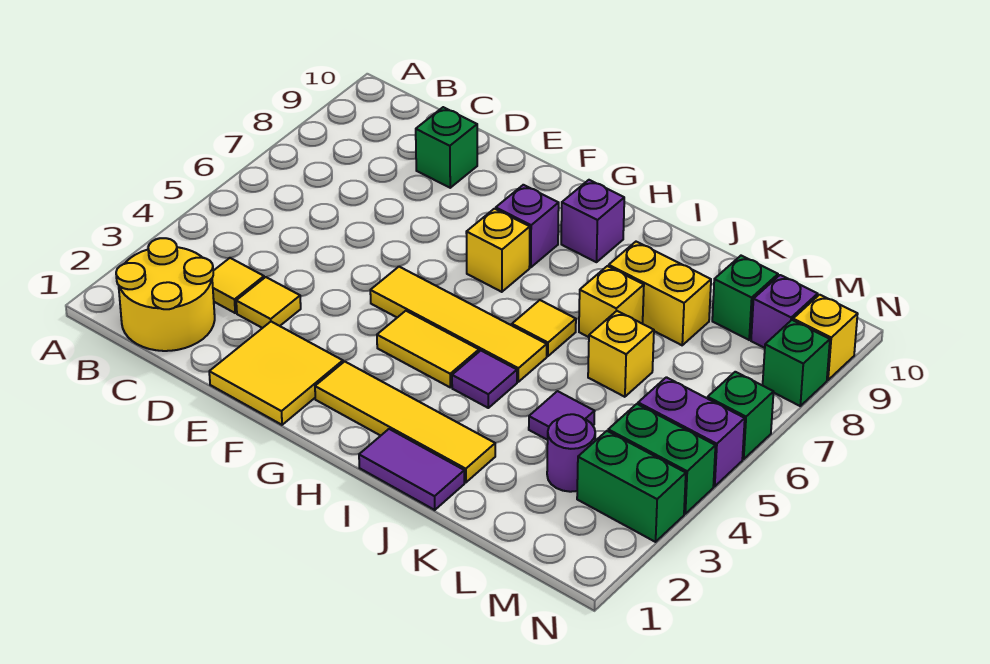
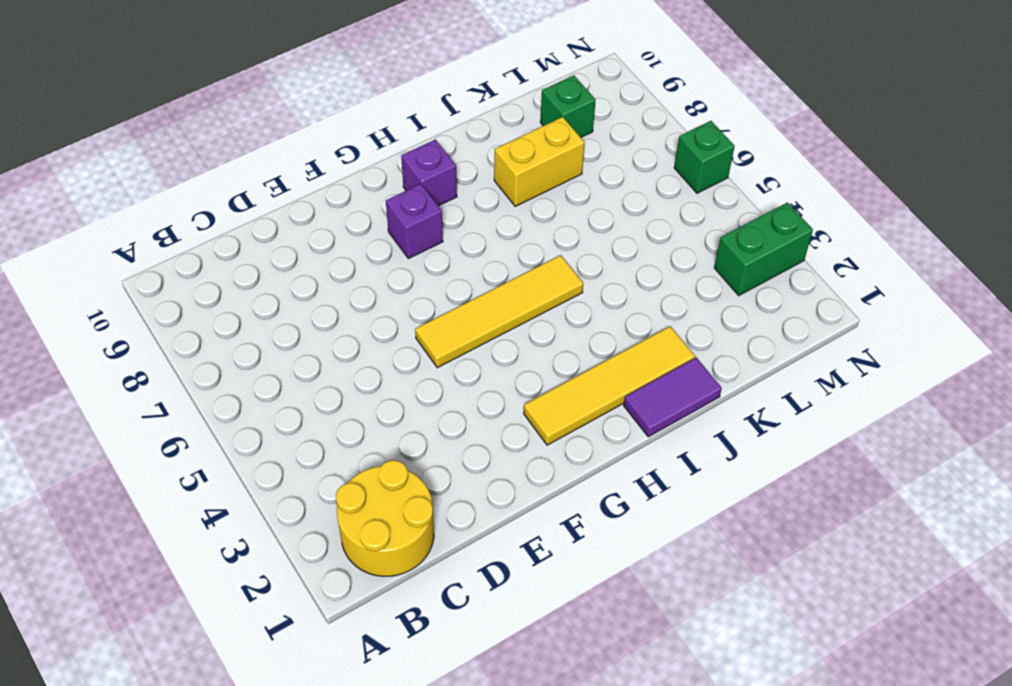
none -> yellow tile C3 level 1
none -> yellow tile D3 level 1
none -> green brick D9 level 1

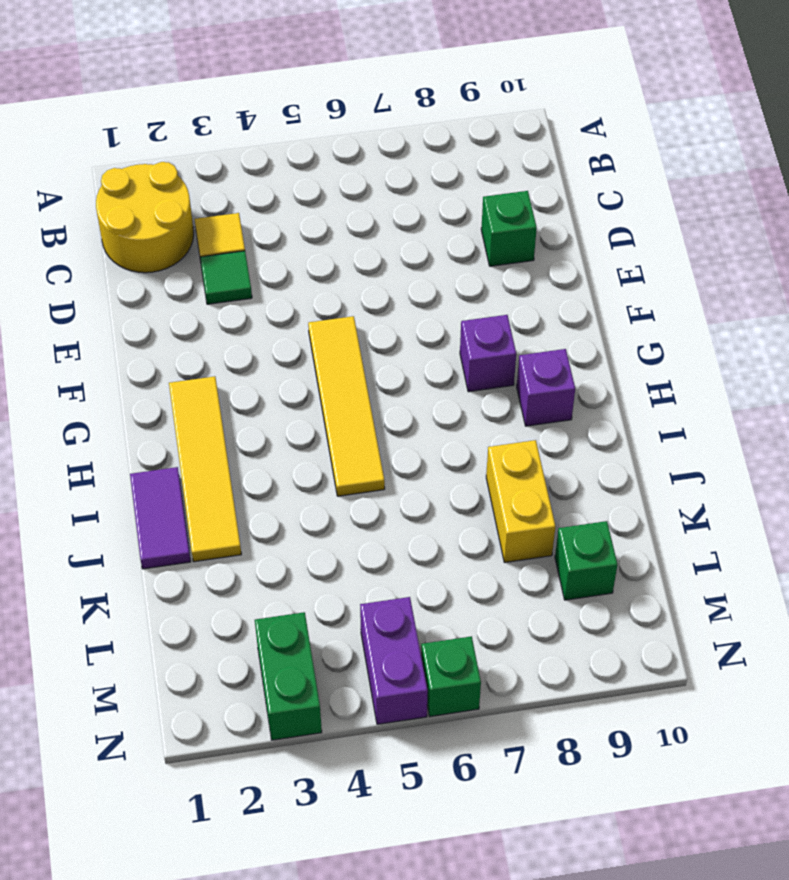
green tile D3 level 1 -> yellow tile D3 level 1
none -> yellow tile E1:F2 level 1
none -> yellow tile G4:H4 level 1
none -> yellow brick G7 level 1

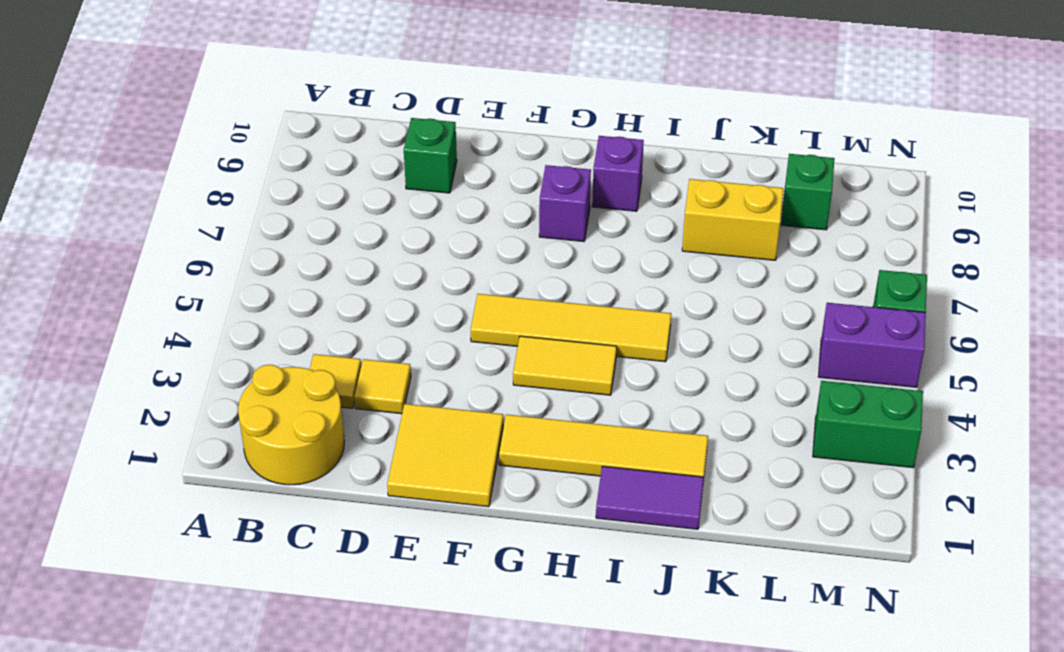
none -> yellow brick G7 level 1
none -> purple tile I4 level 1
none -> yellow tile I6 level 1

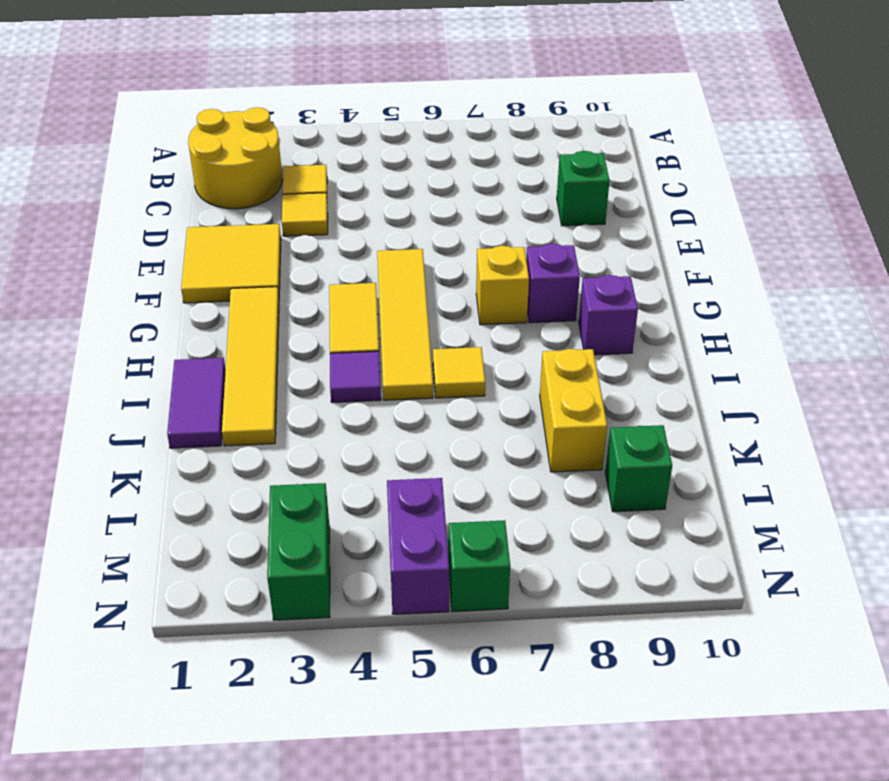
none -> yellow brick J7 level 1
none -> purple tile K4 level 1
none -> yellow brick K6 level 1

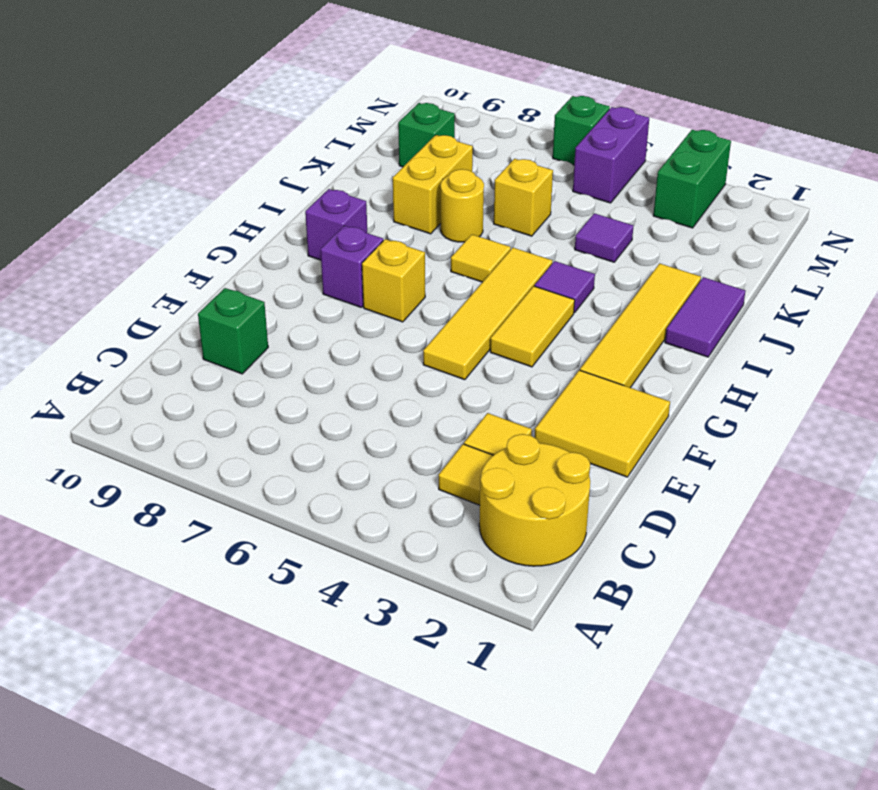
yellow round brick J7 level 1 -> yellow brick J7 level 1
none -> purple round brick L3 level 1
none -> green brick M4:N4 level 1
none -> purple brick M9 level 1

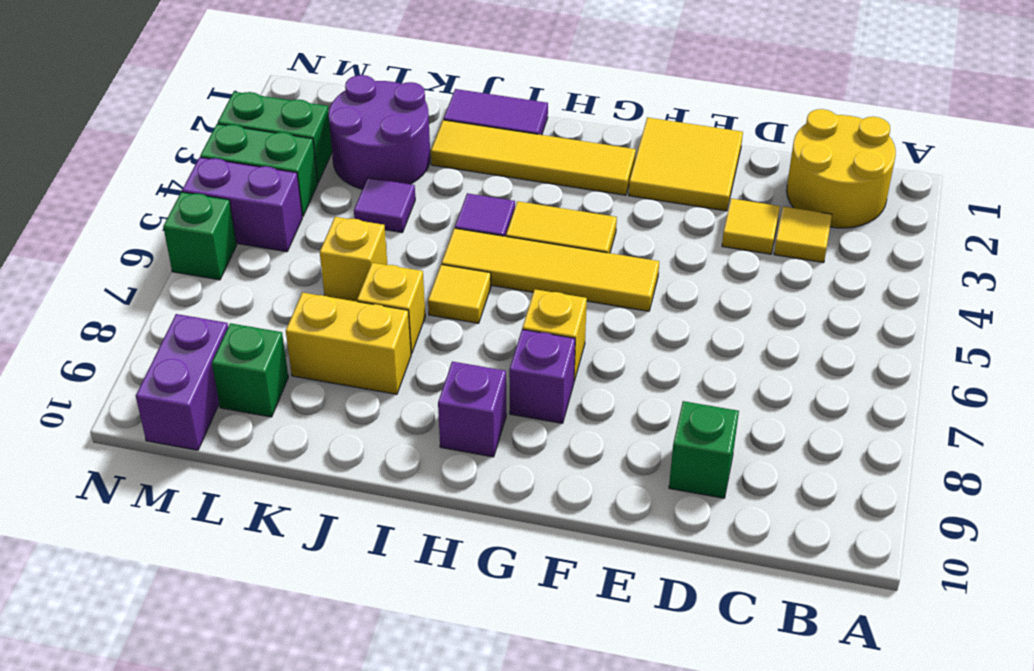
purple round brick K2:L3 level 1 -> purple round brick L3 level 1
purple brick M9:M10 level 1 -> purple brick M9 level 1
none -> green brick N8 level 1
none -> yellow brick N9 level 1

